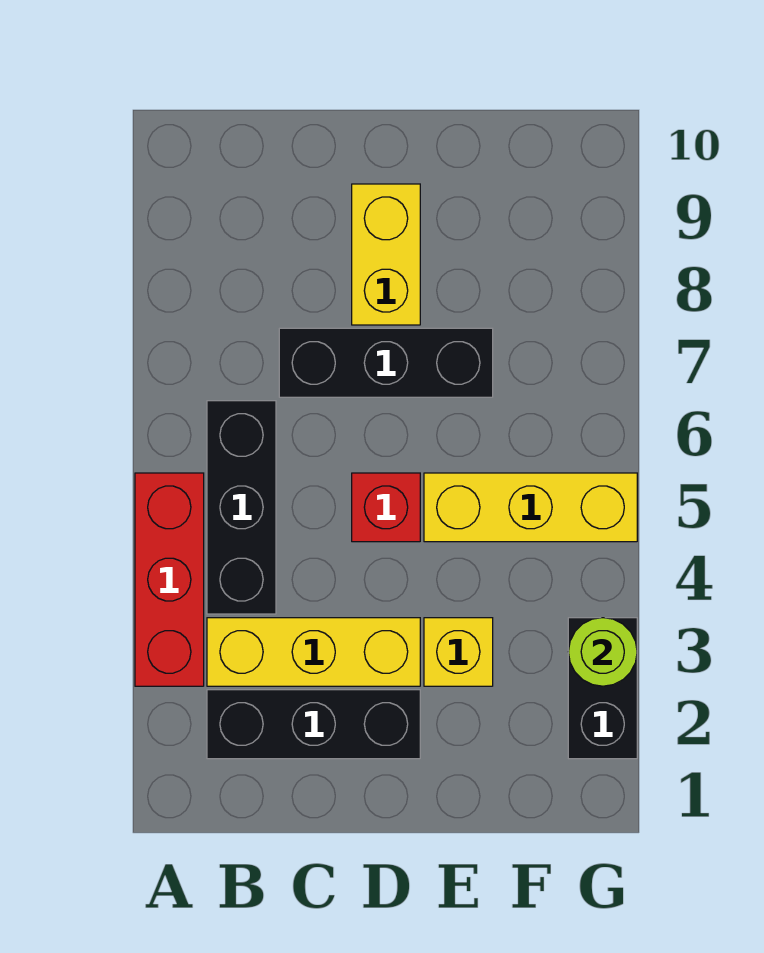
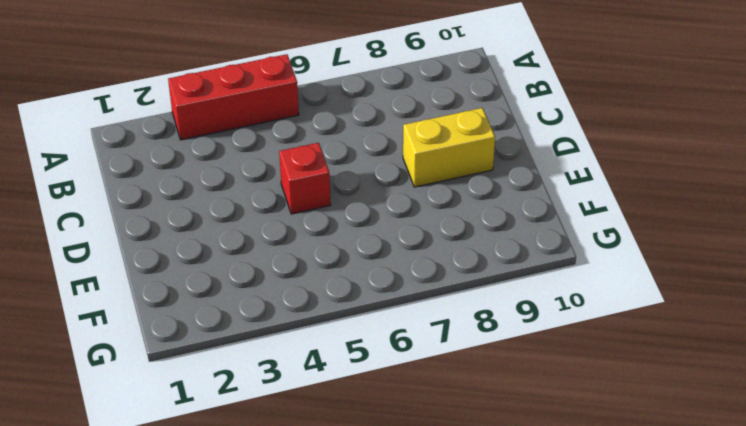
none -> black brick B2:D2 level 1
none -> yellow brick B3:D3 level 1

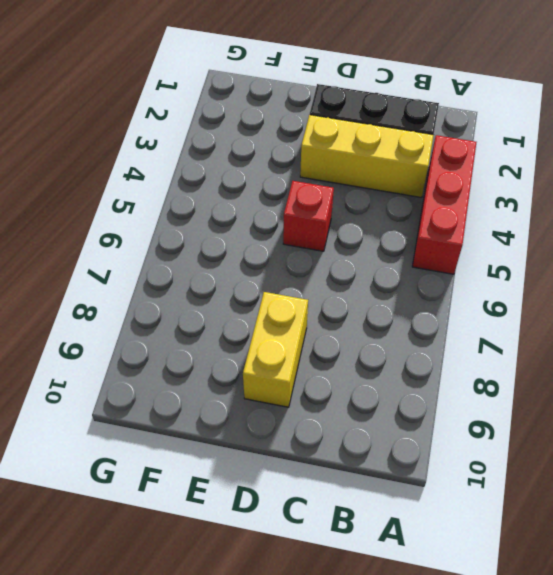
none -> black brick B4:B6 level 1
none -> black brick C7:E7 level 1

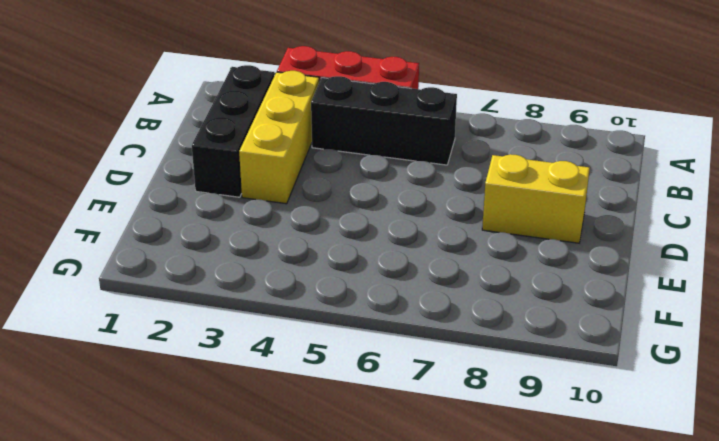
none -> black brick C7:E7 level 1
none -> red brick D5 level 1

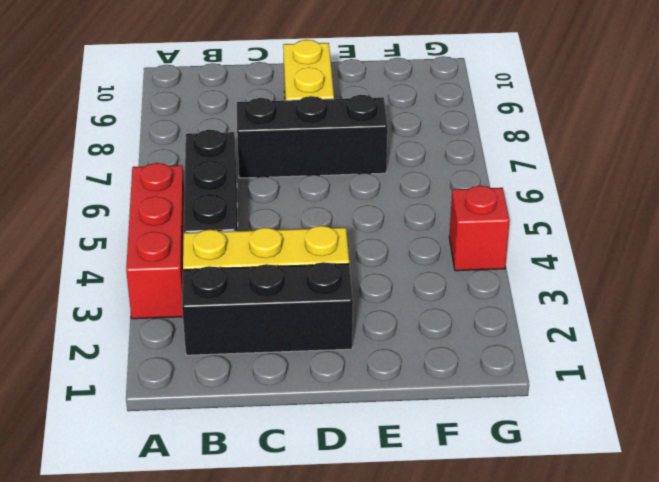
red brick G4 level 1 -> red brick D5 level 1
none -> yellow brick E3 level 1
none -> yellow brick E5:G5 level 1

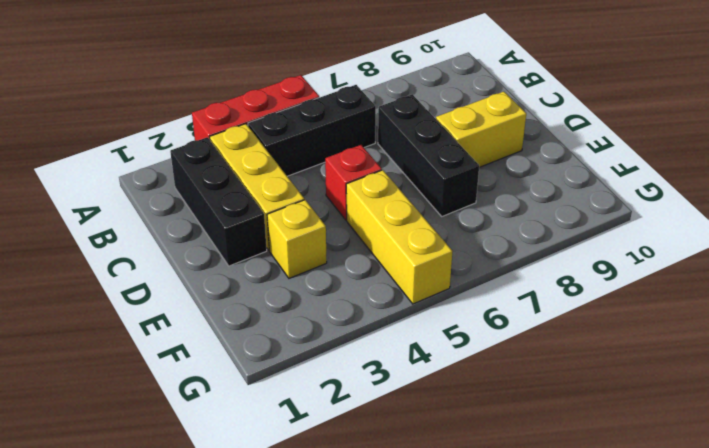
none -> black brick G2:G3 level 1
none -> lime round brick G3 level 2

